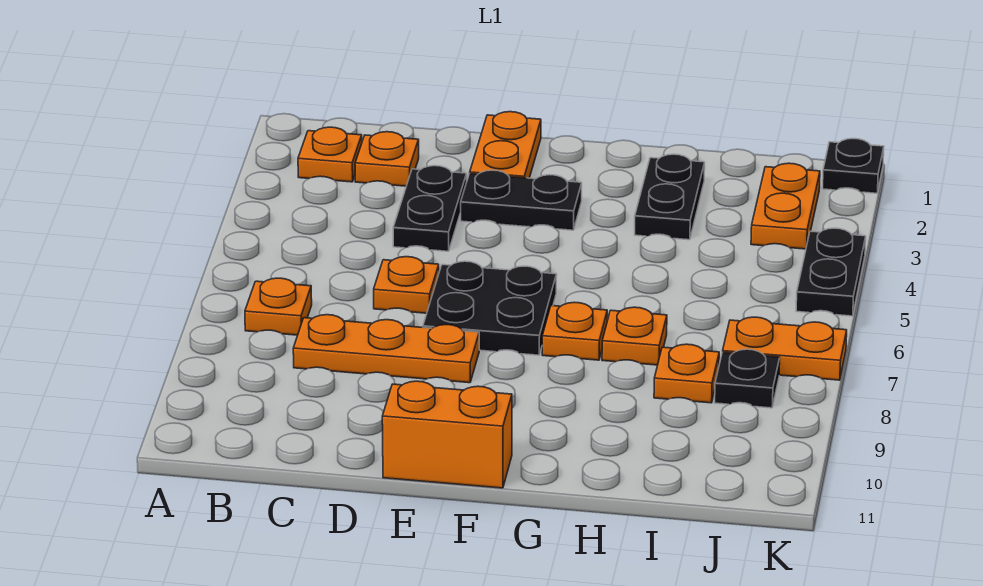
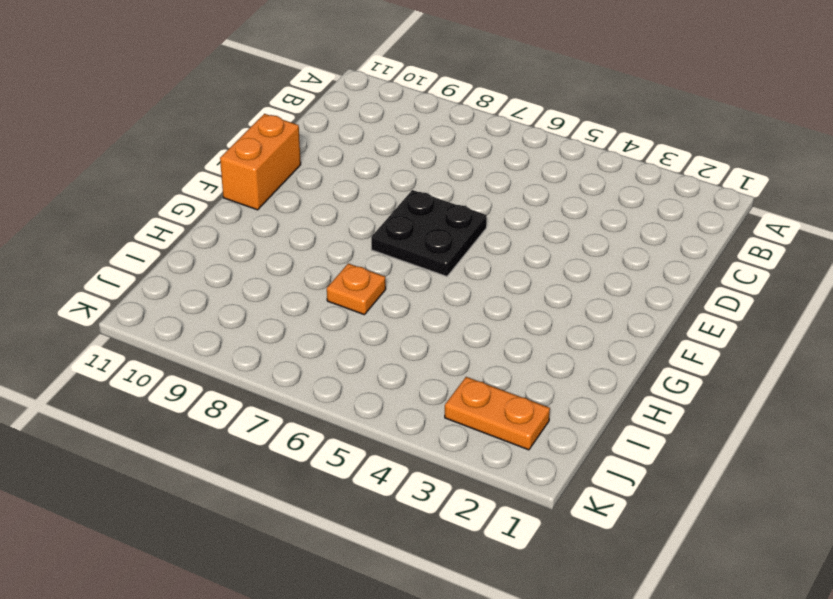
none -> orange plate B2 level 1
none -> orange plate B7 level 1
none -> orange plate C2 level 1

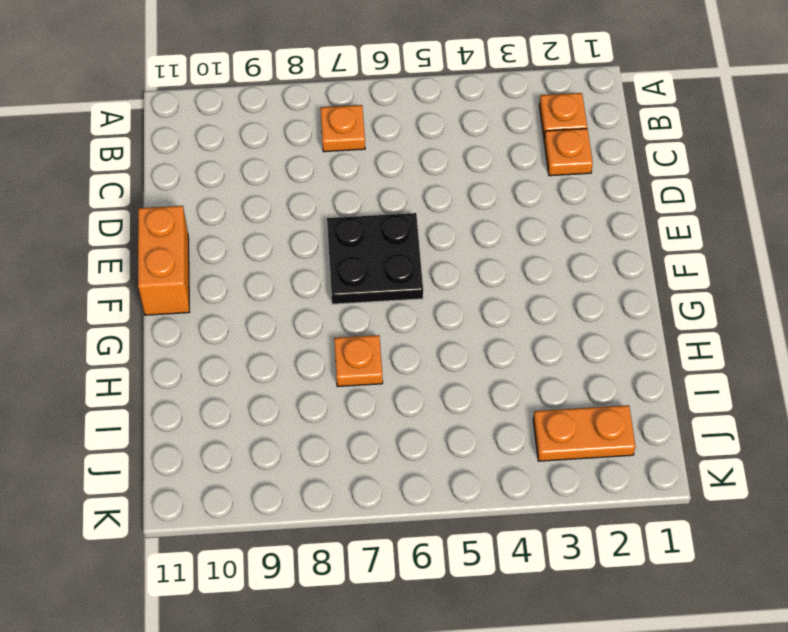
none -> orange plate C8:E8 level 1
none -> black plate D3:D4 level 1
none -> orange plate D6 level 1

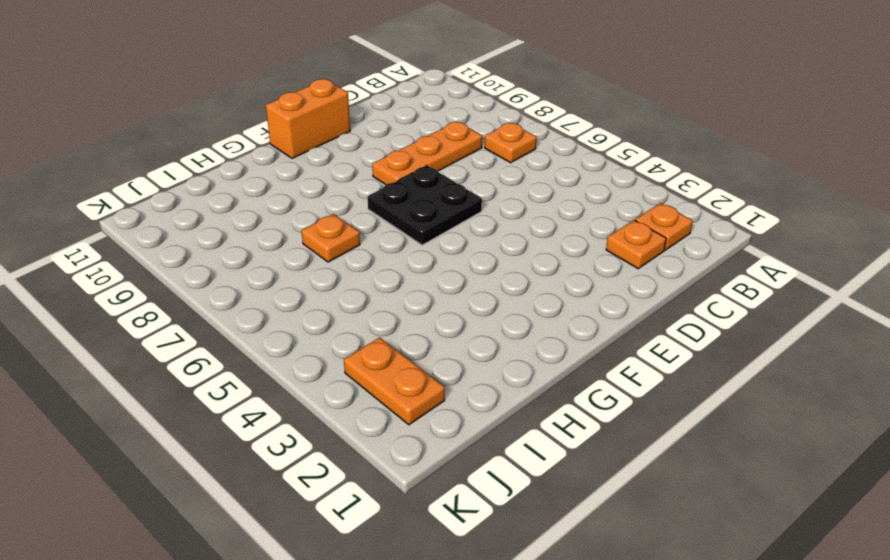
none -> black plate D3:D4 level 1
none -> orange plate D6 level 1
none -> orange plate E1:E2 level 1

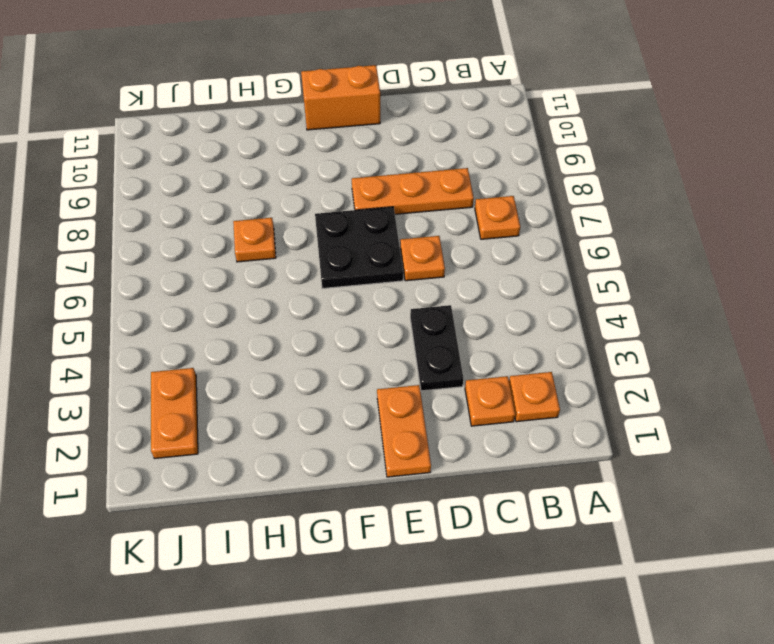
none -> black plate E3:F3 level 1
none -> orange plate G7 level 1
none -> black plate H2:H3 level 1

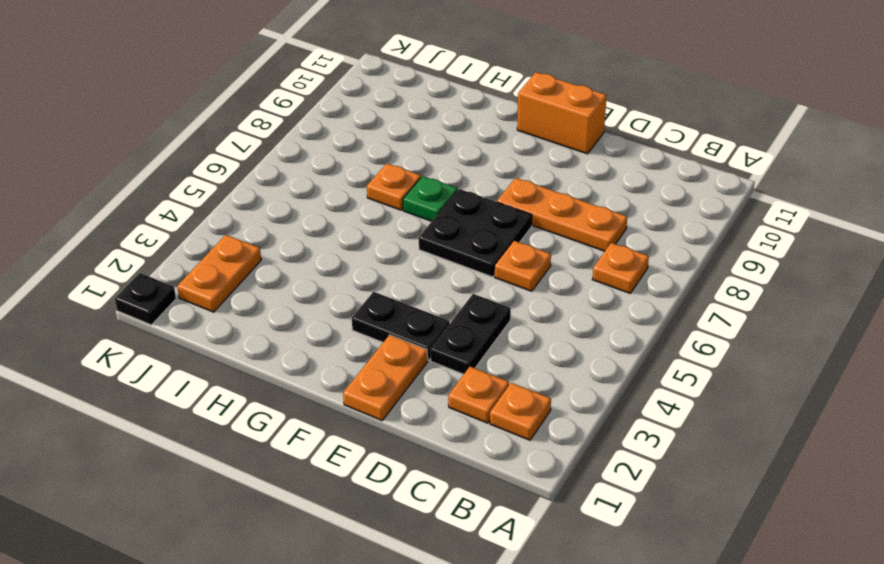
green plate G7 level 1 -> orange plate G7 level 1
none -> black plate H2:H3 level 1
none -> orange plate I8 level 1
none -> orange plate J7:K7 level 1

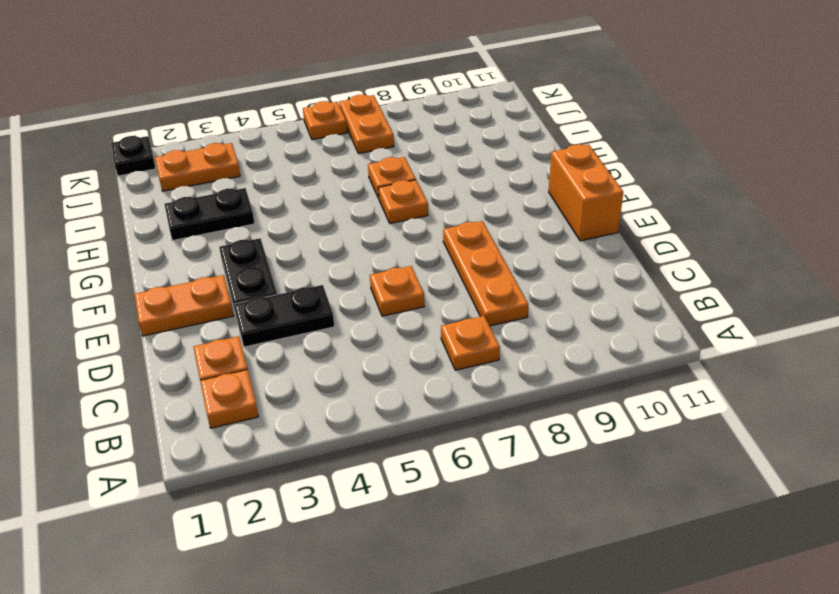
orange plate K6 level 1 -> orange plate I8 level 1
none -> black plate E6:F7 level 1
none -> black plate J8 level 1
none -> black plate K4:K5 level 1

